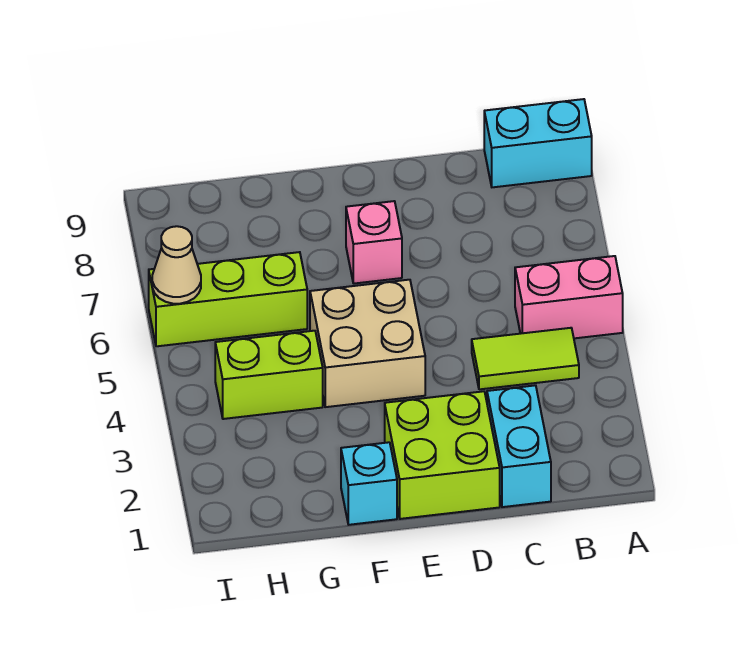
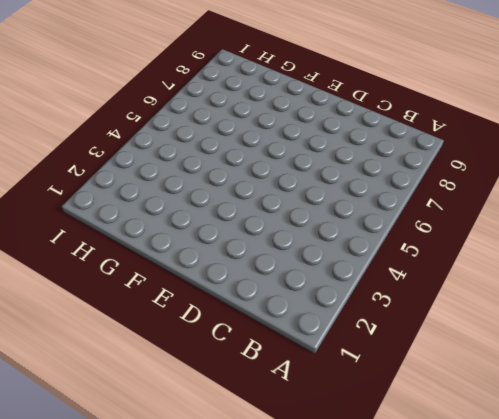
none -> pink brick A5:B5 level 1
none -> cyan brick A9:B9 level 1

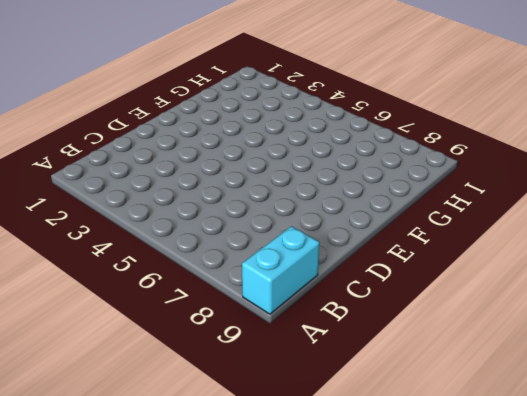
none -> pink brick A5:B5 level 1
none -> lime tile B4:C4 level 1

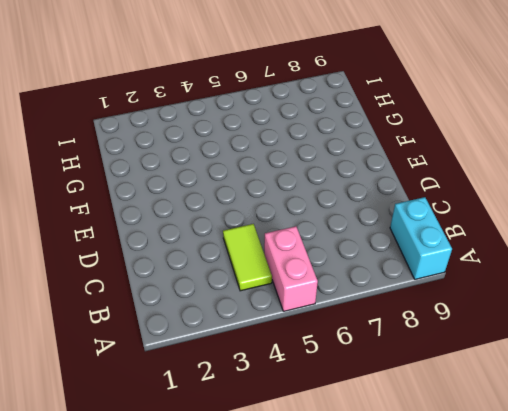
none -> cyan brick C1:C2 level 1
none -> lime brick D1:E2 level 1

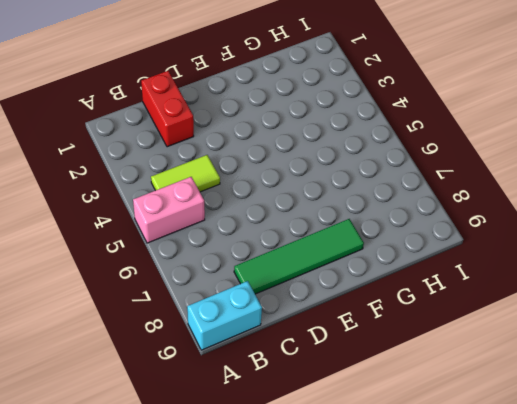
red brick C1:C2 level 1 -> cyan brick C1:C2 level 1
green tile C8:F8 level 1 -> none
none -> lime brick D1:E2 level 1
none -> tan brick E4:F5 level 1

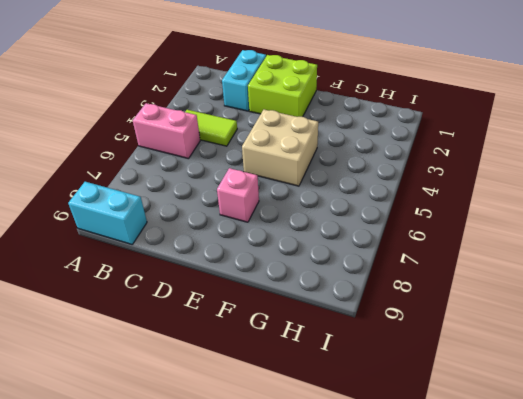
none -> cyan brick F1 level 1
none -> lime brick G4:H4 level 1

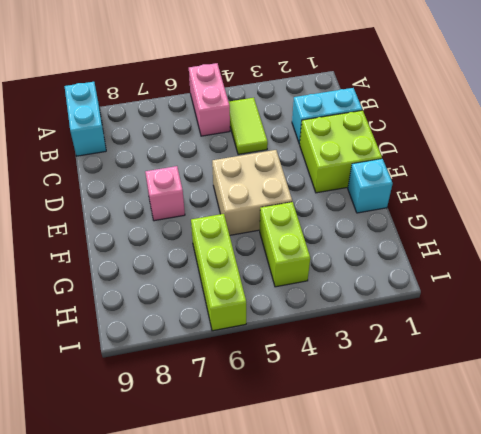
none -> tan cone I6 level 2

